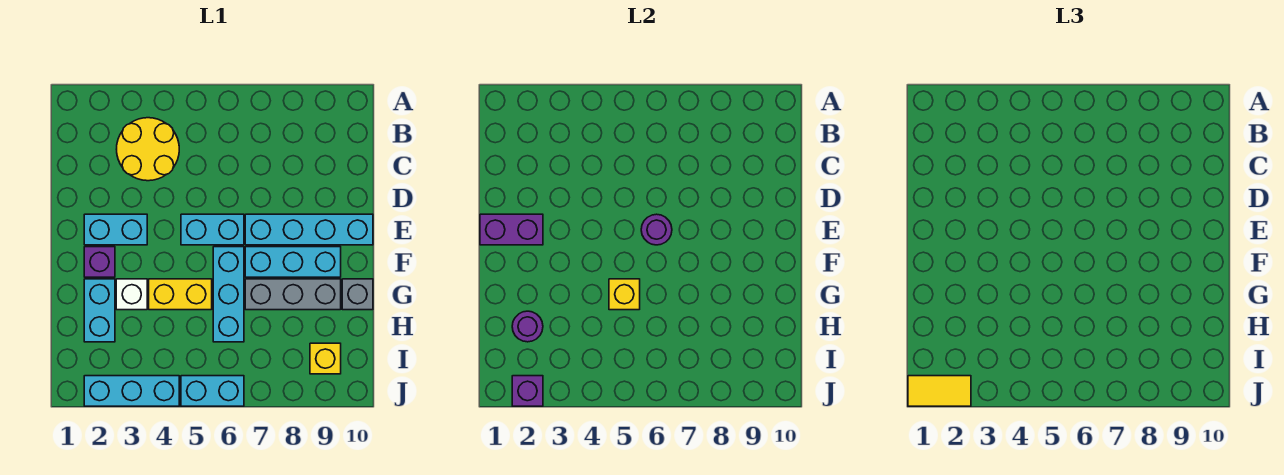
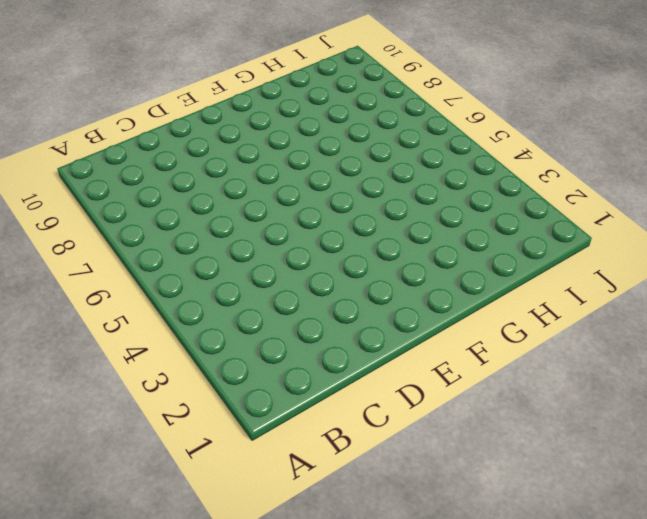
none -> yellow round brick B3:C4 level 1
none -> cyan brick E2:E3 level 1
none -> cyan brick E5:E6 level 1

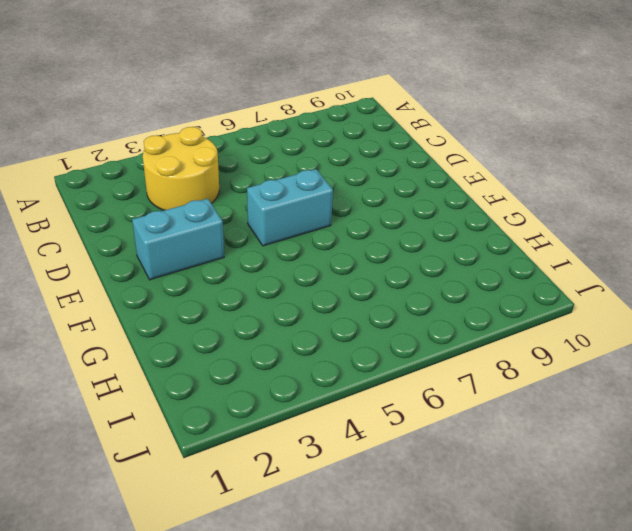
none -> cyan brick E7:E10 level 1
none -> purple brick F2 level 1
none -> cyan brick F6:H6 level 1

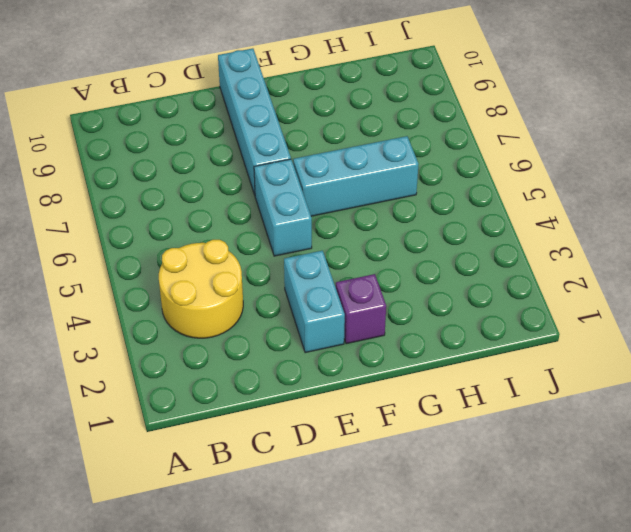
none -> cyan brick F7:F9 level 1
none -> cyan brick G2:H2 level 1
none -> white brick G3 level 1

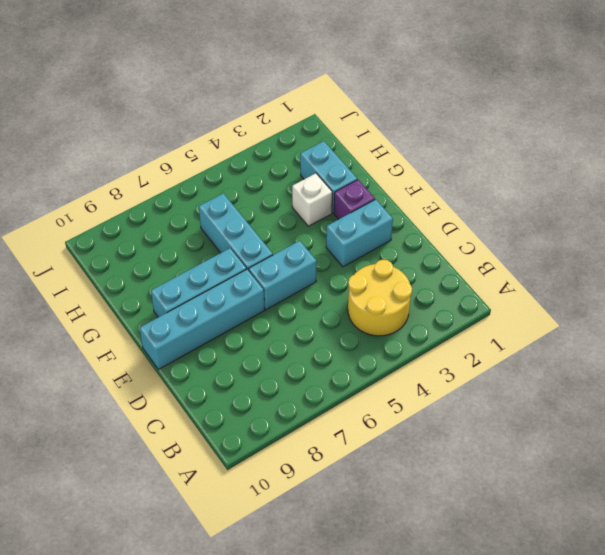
none -> yellow brick G4:G5 level 1
none -> grey brick G7:G9 level 1
none -> grey brick G10 level 1

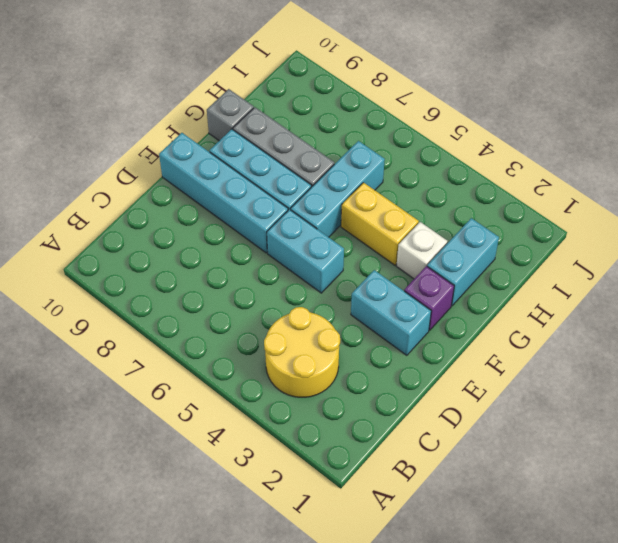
none -> yellow brick I9 level 1
none -> cyan brick J2:J4 level 1
none -> cyan brick J5:J6 level 1

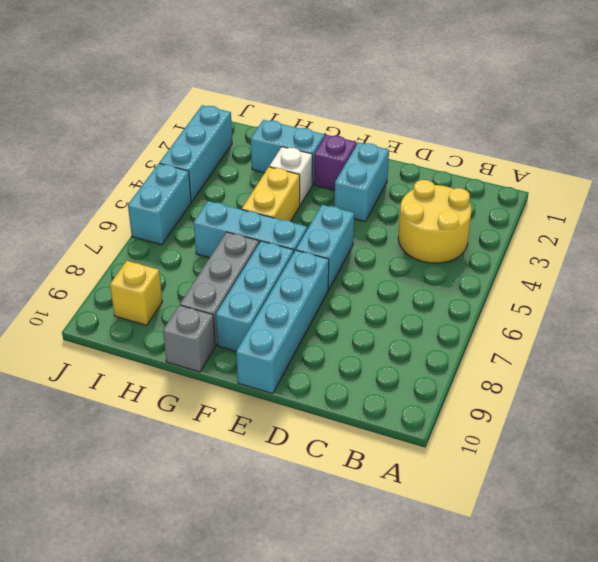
none -> purple brick E1:E2 level 2
none -> purple round brick E6 level 2
none -> yellow brick G5 level 2

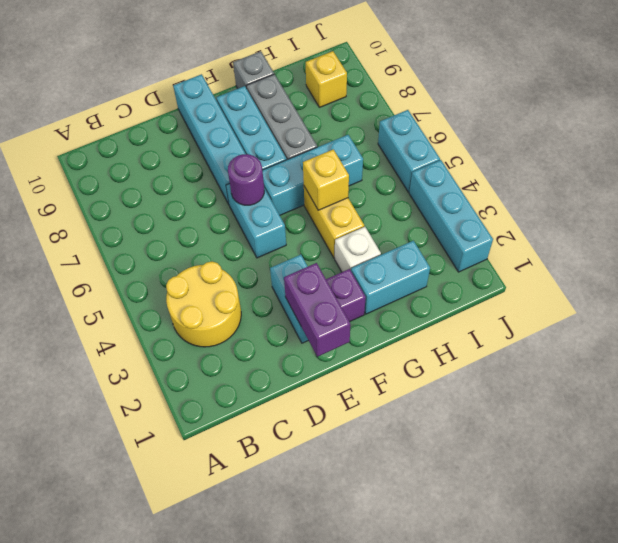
none -> purple round brick H2 level 2
none -> purple brick J2 level 2
none -> yellow tile J1:J2 level 3

